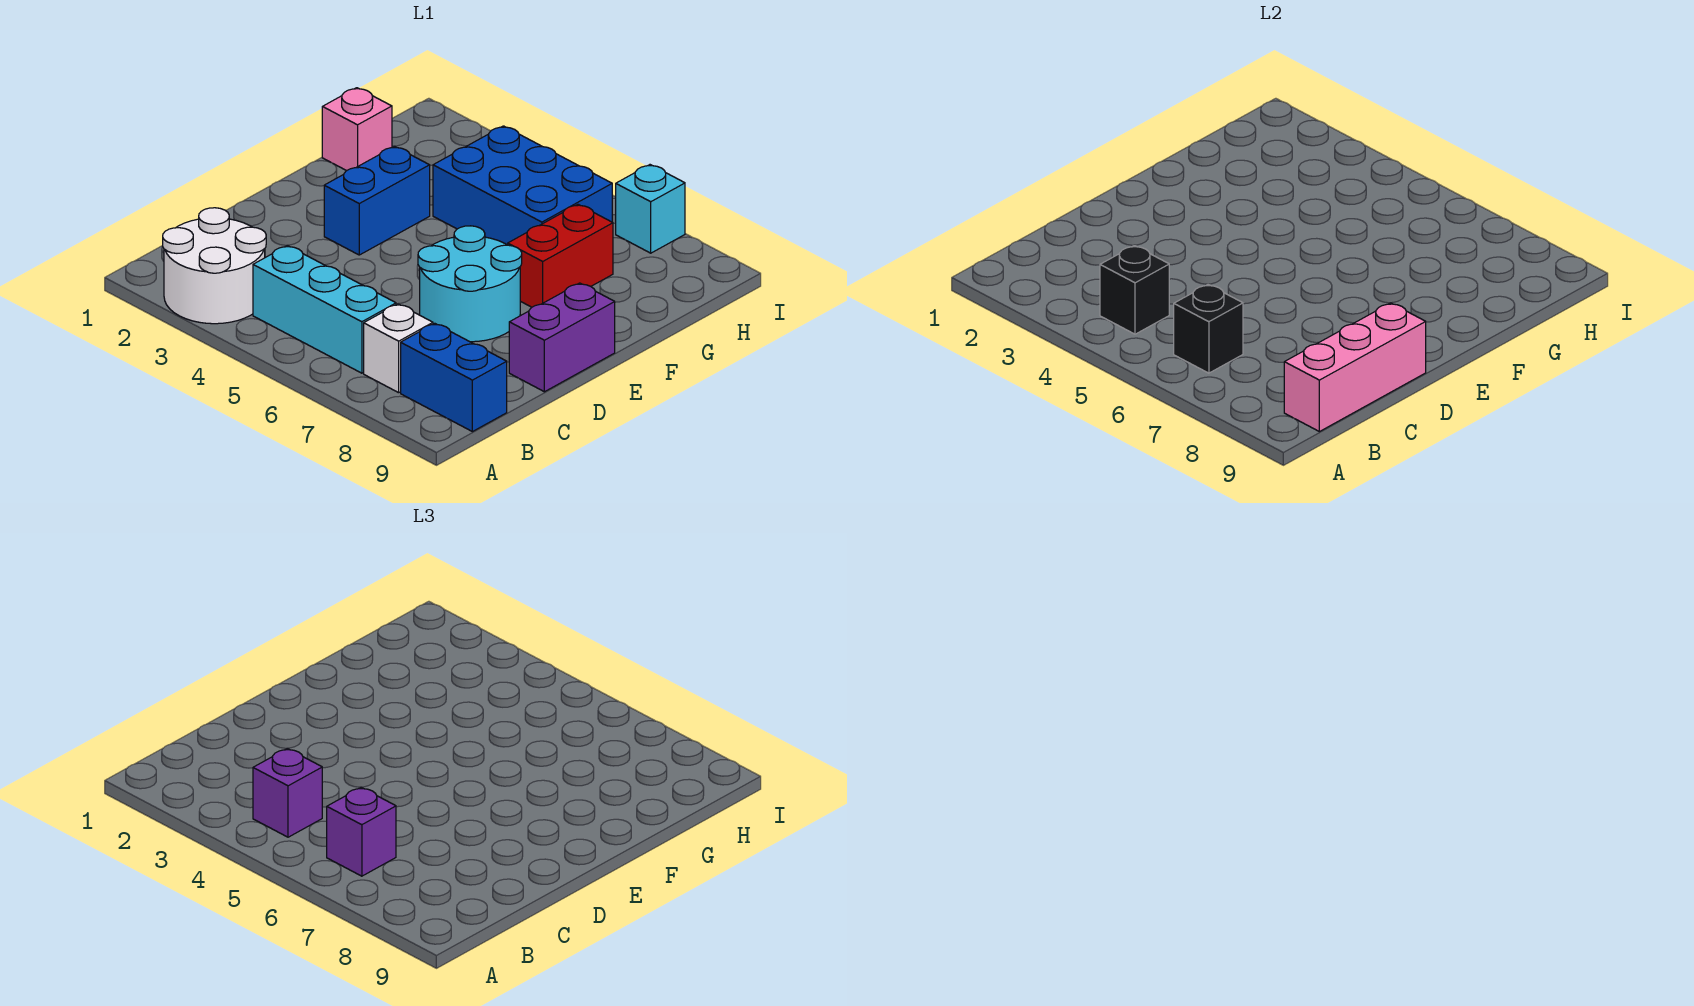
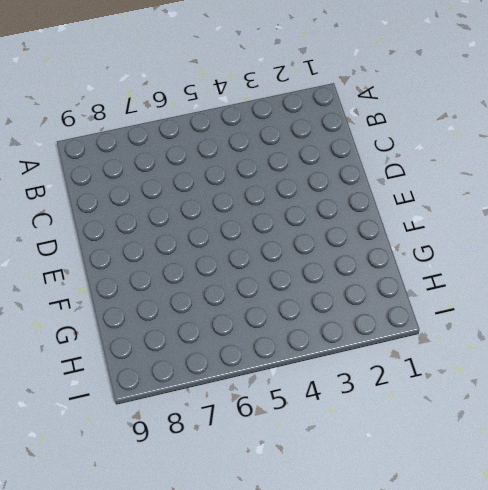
none -> white round brick A2:B3 level 1
none -> cyan brick B4:B6 level 1
none -> white brick B7 level 1

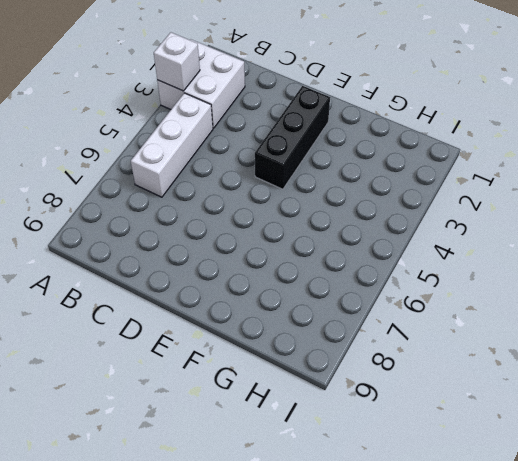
white brick A2:B3 level 1 -> white round brick A2:B3 level 1
white brick A3 level 2 -> white brick B7 level 1
white brick B4:B6 level 1 -> cyan brick B4:B6 level 1
black brick E2:E4 level 1 -> blue brick E3:F3 level 1
none -> blue brick B8:B9 level 1
none -> cyan round brick D6:E7 level 1
none -> purple brick D9:E9 level 1

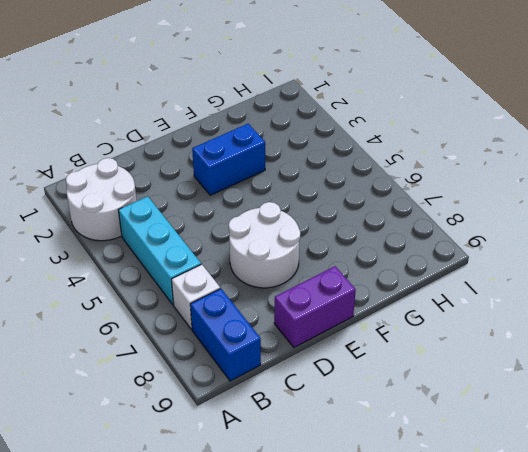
white round brick D6:E7 level 1 -> cyan round brick D6:E7 level 1
none -> red brick F7:G7 level 1
none -> pink brick G1 level 1
none -> blue brick G4:H6 level 1

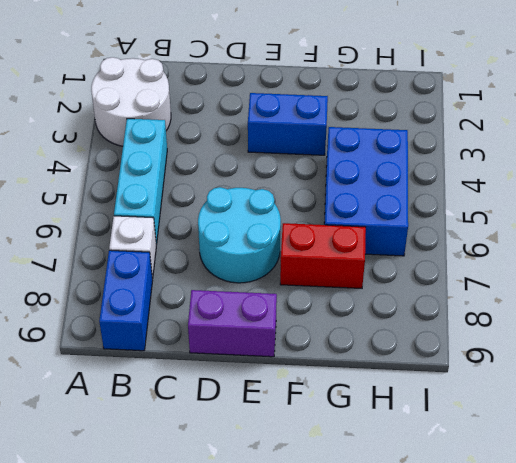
none -> pink brick G1 level 1
none -> cyan brick I7 level 1
none -> black brick B4 level 2

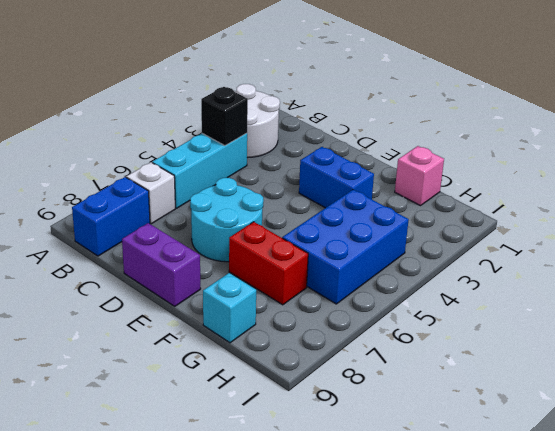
cyan brick G9 level 1 -> cyan brick I7 level 1
none -> black brick B6 level 2
none -> pink brick B9:D9 level 2
none -> purple brick B4 level 3

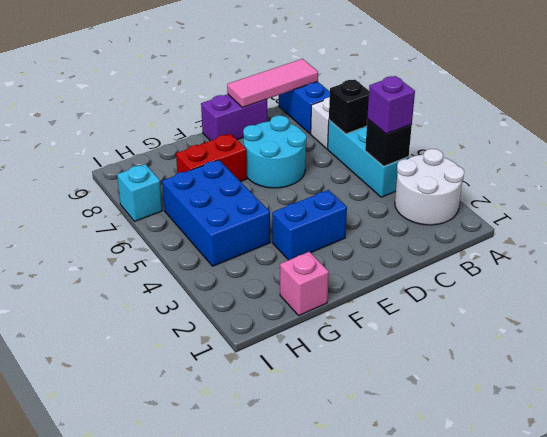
pink tile B9:D9 level 2 -> pink brick B9:D9 level 2
none -> purple brick B6 level 3

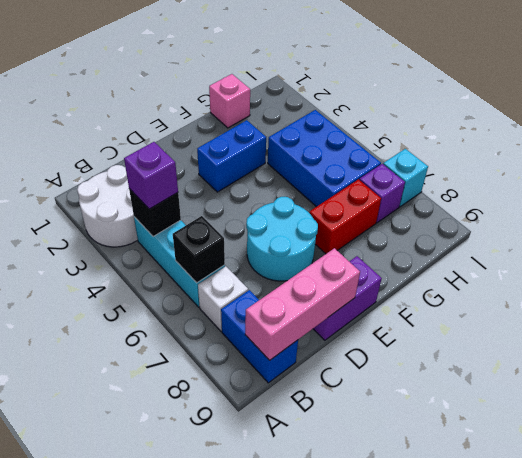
purple brick H7 level 1 -> purple brick B6 level 3

